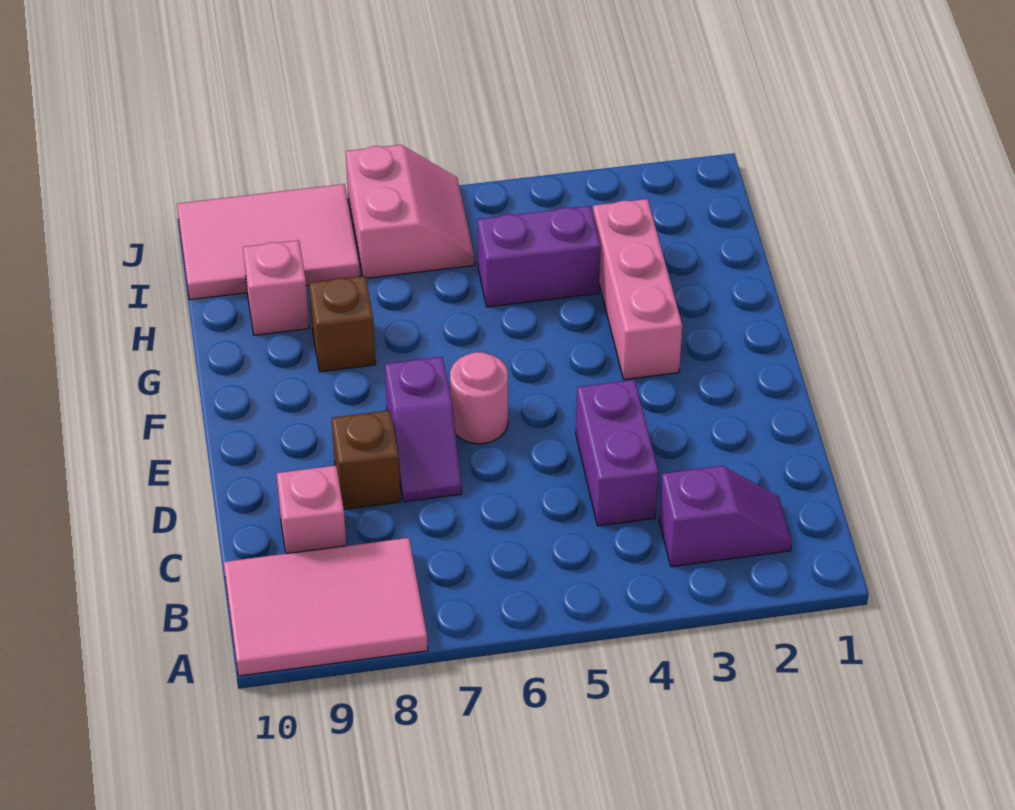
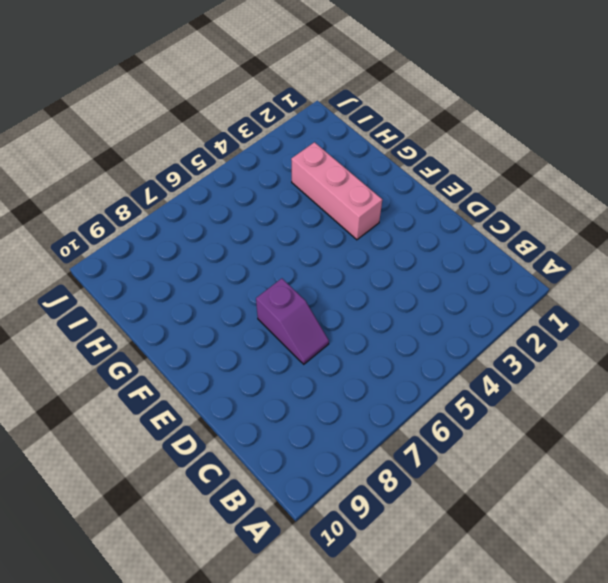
none -> pink tile A8:B10 level 1
none -> purple slope B2:B3 level 1 top 3
none -> purple brick C4:D4 level 1

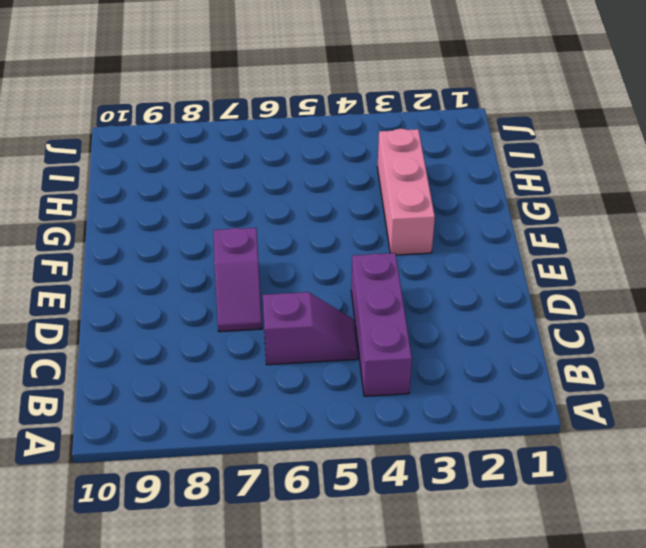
purple brick B4:D4 level 1 -> purple brick C4:D4 level 1
purple slope C5:C6 level 1 top 6 -> purple slope B2:B3 level 1 top 3
none -> pink tile A8:B10 level 1
none -> pink brick C9 level 1
none -> brown brick D8 level 1

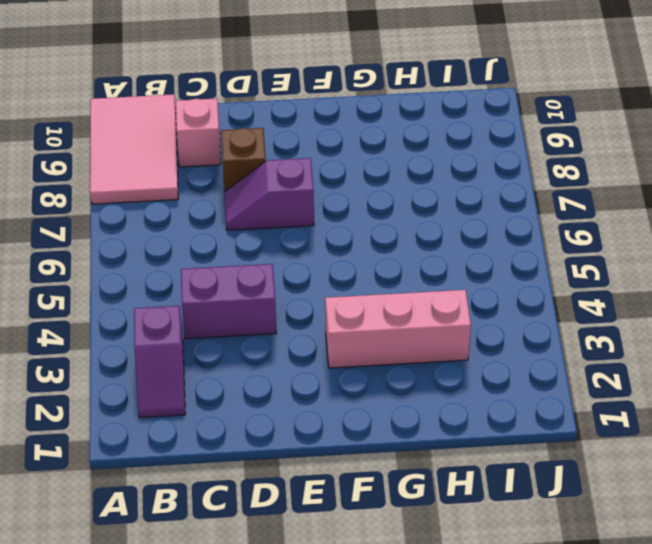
none -> pink round brick E6 level 1
none -> brown brick G8 level 1
none -> purple brick H4:H5 level 1

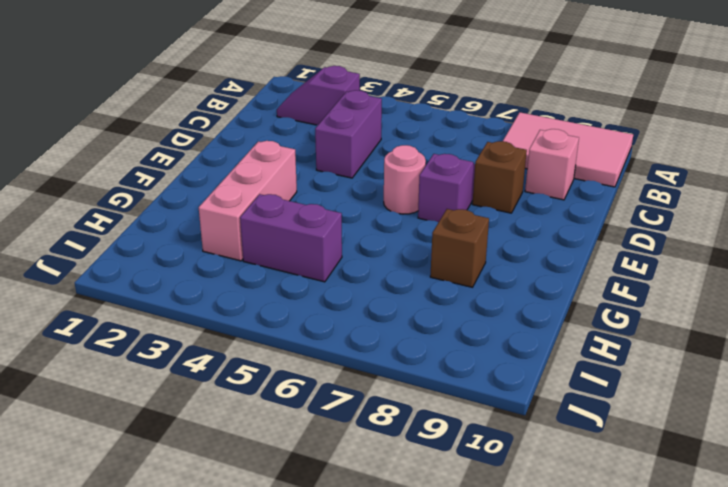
none -> pink brick H9 level 1
none -> pink slope I6:J7 level 1 top 7
none -> pink tile I8:J10 level 1

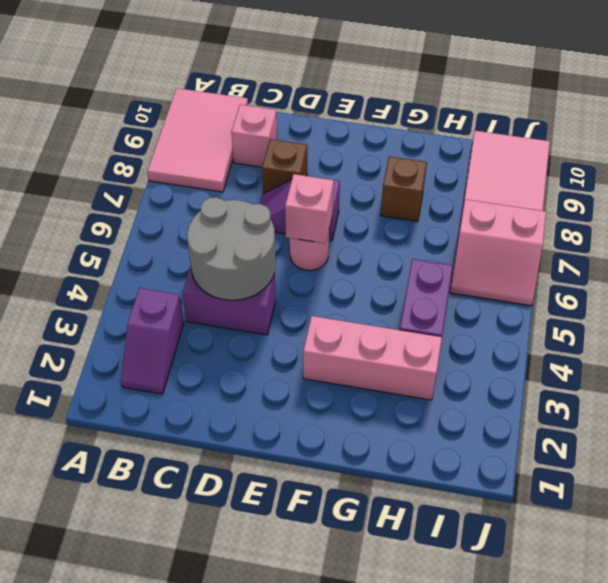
grey round brick C4:D5 level 2 -> none
pink brick E6 level 2 -> pink brick H9 level 1

